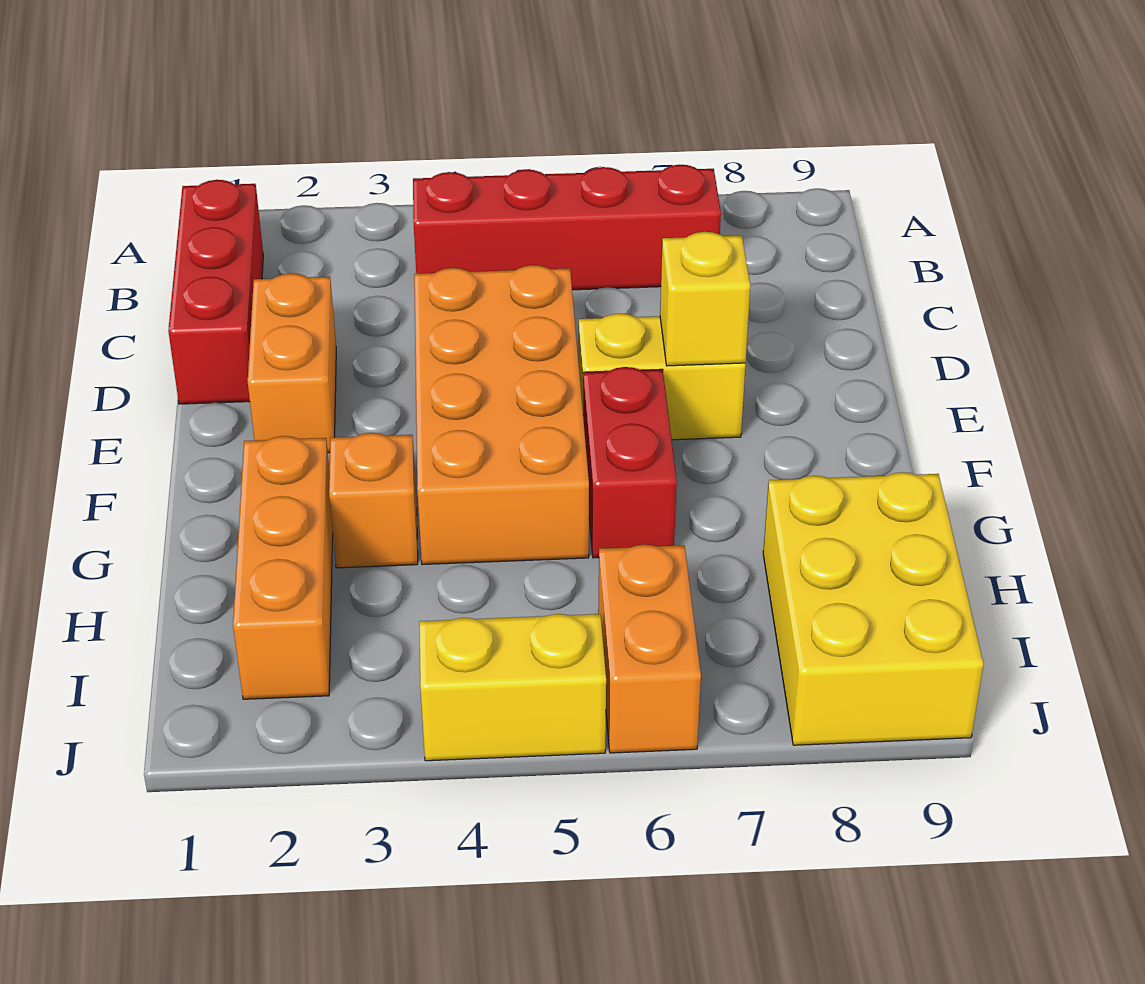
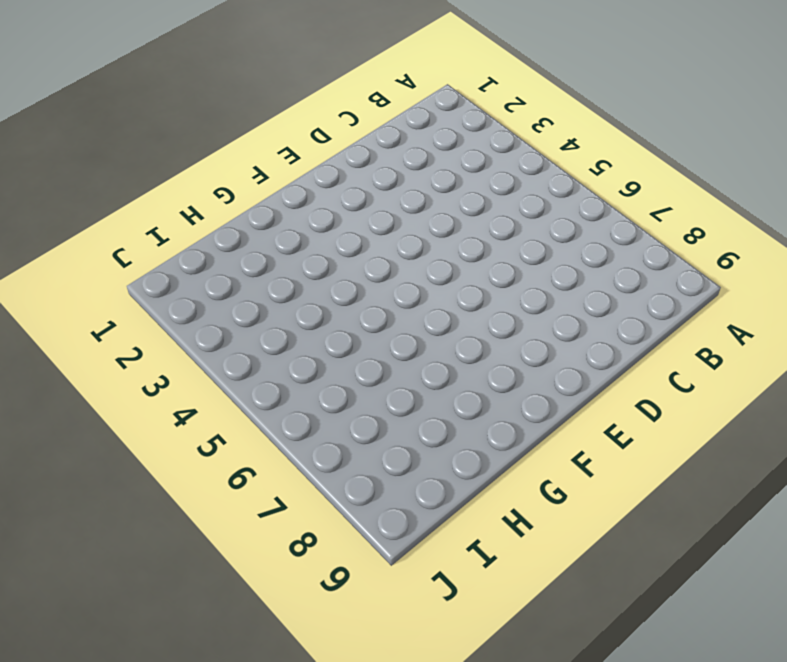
none -> red brick B1:D1 level 1
none -> red brick B4:B7 level 1
none -> orange brick D2:E2 level 1

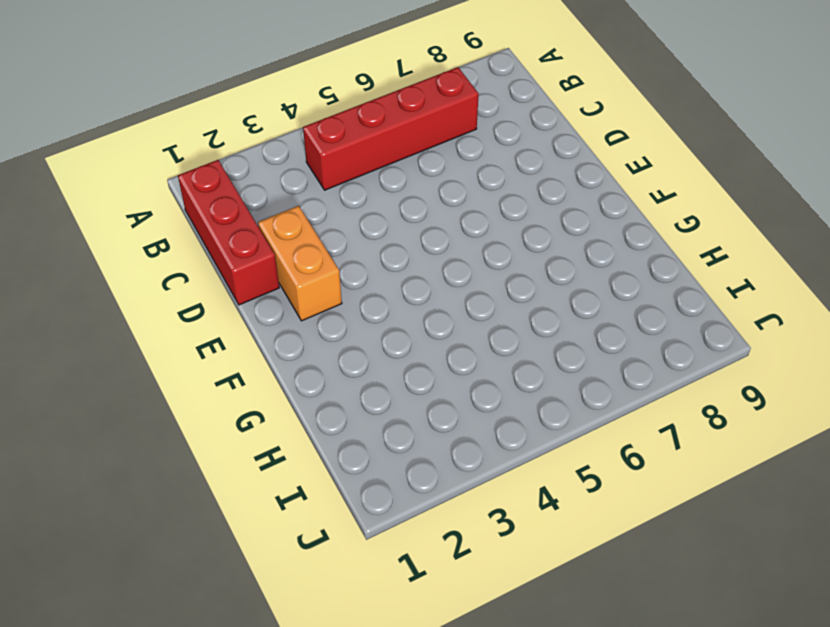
none -> orange brick D4:G5 level 1
none -> yellow brick E6:E7 level 1
none -> red brick F6:G6 level 1

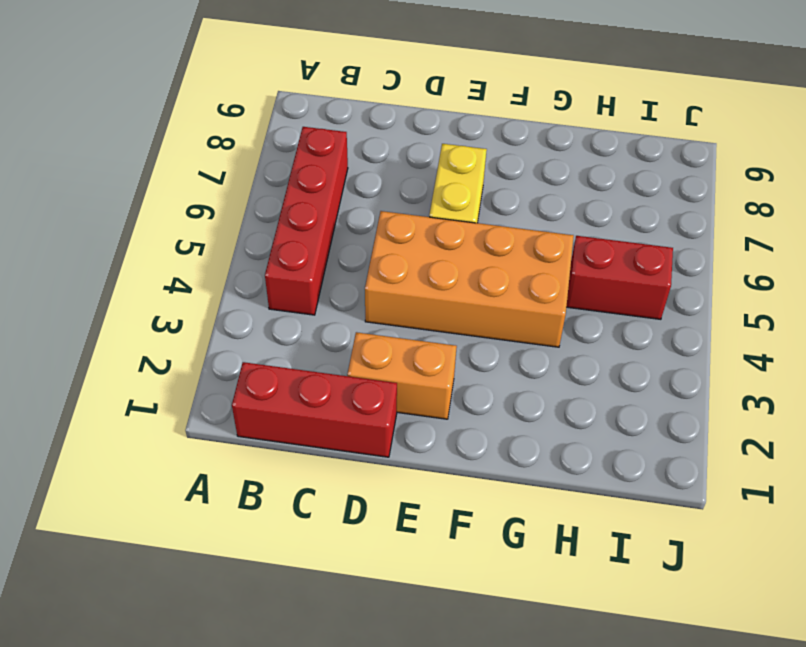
red brick H5:I5 level 1 -> red brick F6:G6 level 1
none -> orange brick G2:I2 level 1
none -> orange brick G3 level 1
none -> yellow brick H8:J9 level 1

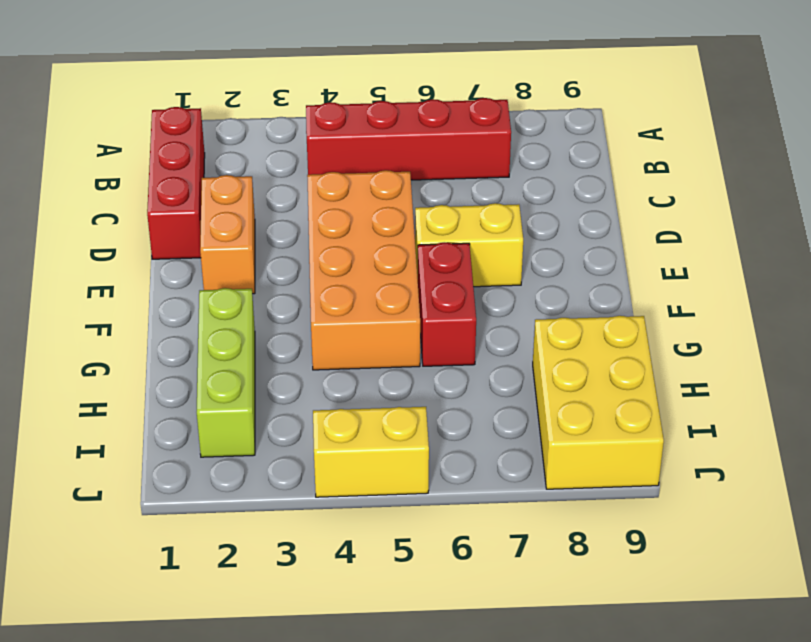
lime brick G2:I2 level 1 -> orange brick G2:I2 level 1
none -> orange brick G3 level 1
none -> orange brick I6:J6 level 1
none -> yellow brick E7 level 2

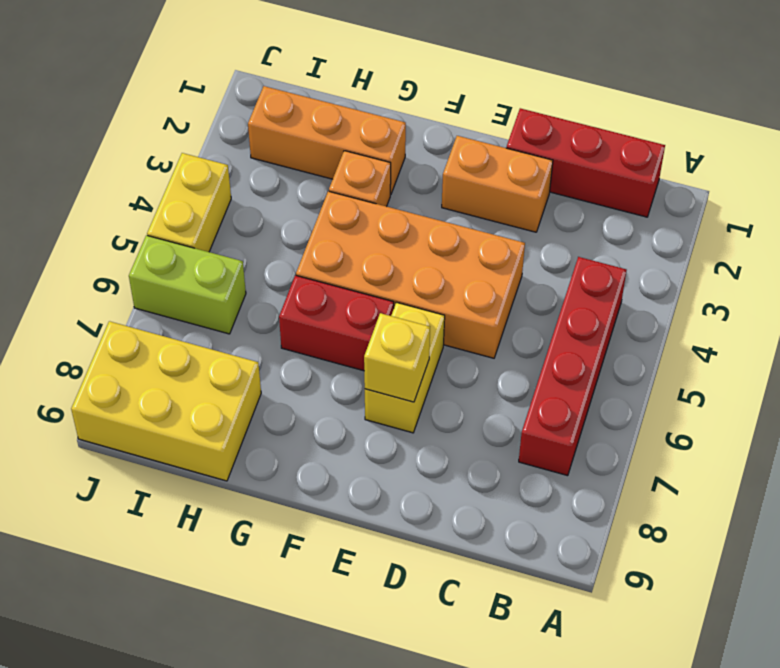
lime brick I6:J6 level 1 -> orange brick I6:J6 level 1

